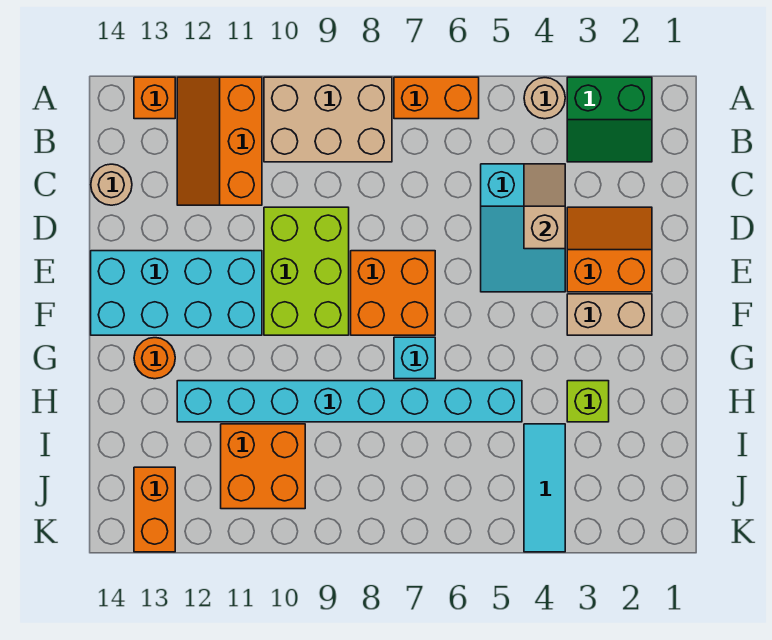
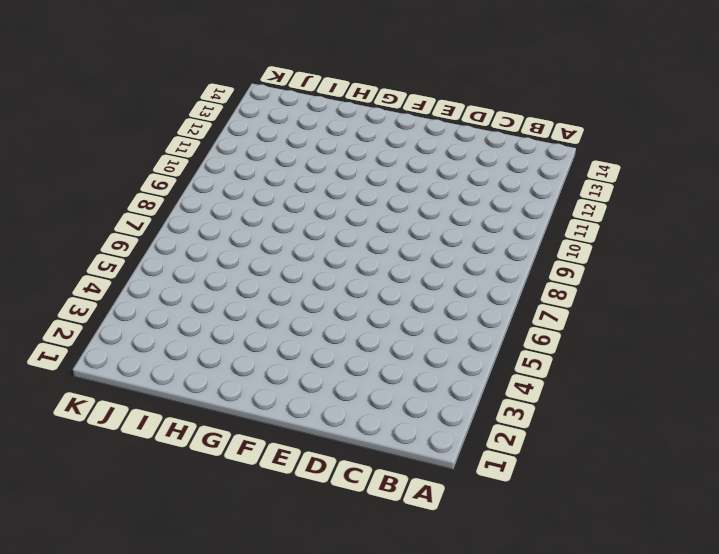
none -> green slope A2:B3 level 1 top A
none -> tan round brick A4 level 1
none -> orange brick A6:A7 level 1

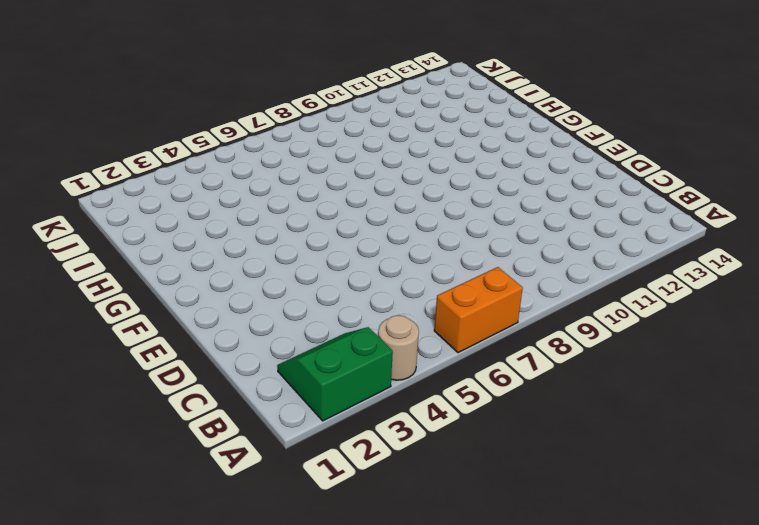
none -> tan brick A8:B10 level 1
none -> orange slope A11:C12 level 1 top 11
none -> orange brick A13 level 1

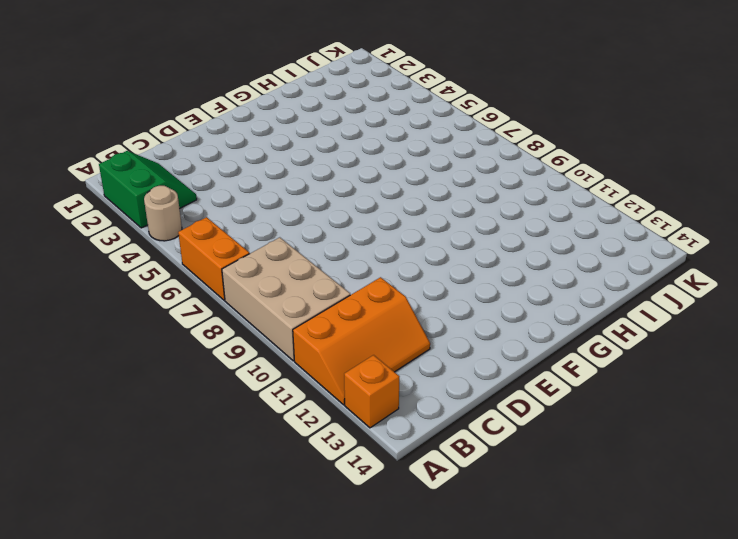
none -> cyan slope C4:E5 level 1 top C
none -> tan round brick C14 level 1
none -> orange slope D2:E3 level 1 top E

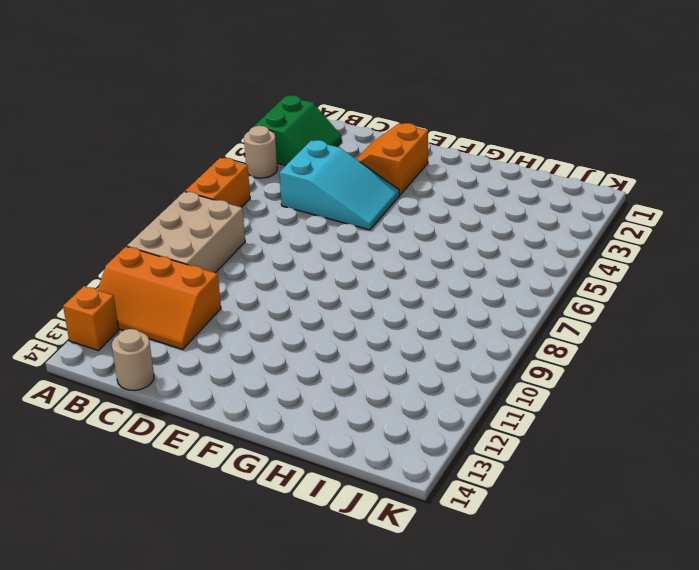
none -> lime brick D9:F10 level 1
none -> orange brick E7:F8 level 1
none -> cyan brick E11:F14 level 1

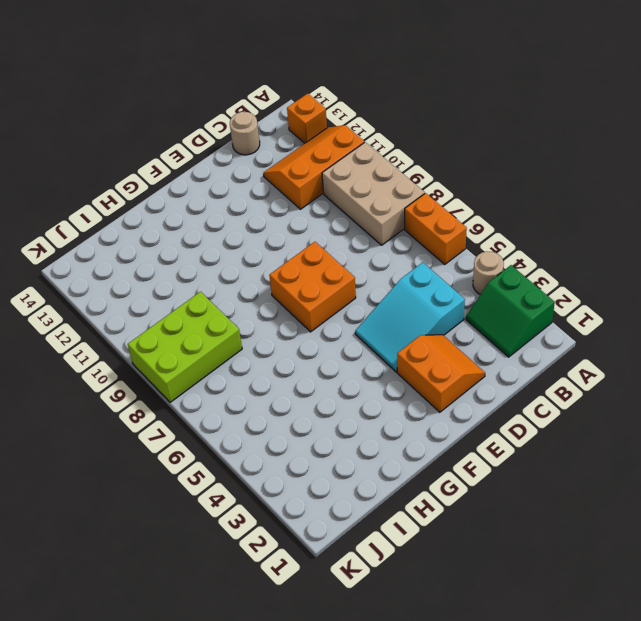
lime brick I8:K9 level 1 -> lime brick D9:F10 level 1
none -> cyan brick E11:F14 level 1
none -> tan brick F2:F3 level 1
none -> cyan brick G7 level 1

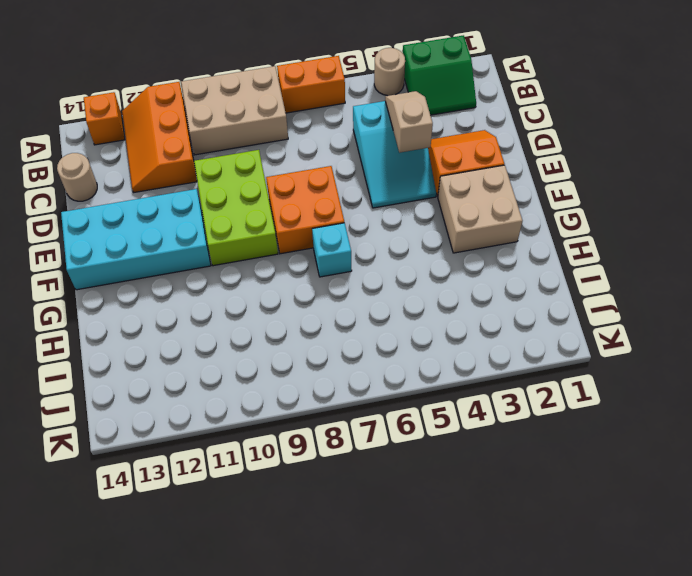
tan brick F2:G3 level 1 -> tan brick F2:F3 level 1
none -> orange round brick G13 level 1
none -> lime brick H3 level 1
none -> cyan brick H5:H12 level 1

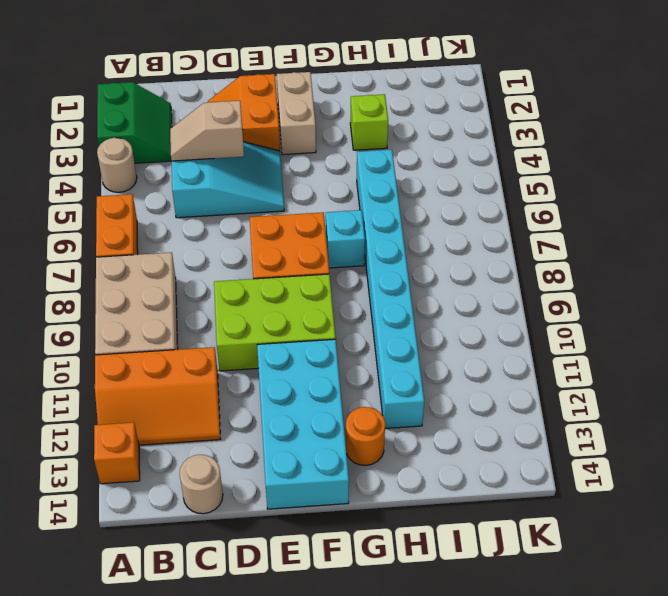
none -> cyan tile I4:K4 level 1
none -> orange brick I10:J11 level 1
none -> orange brick J13:K13 level 1

